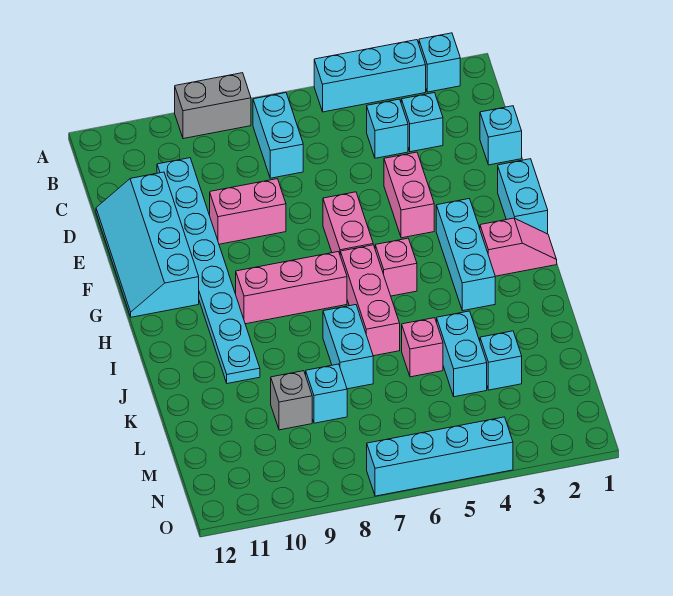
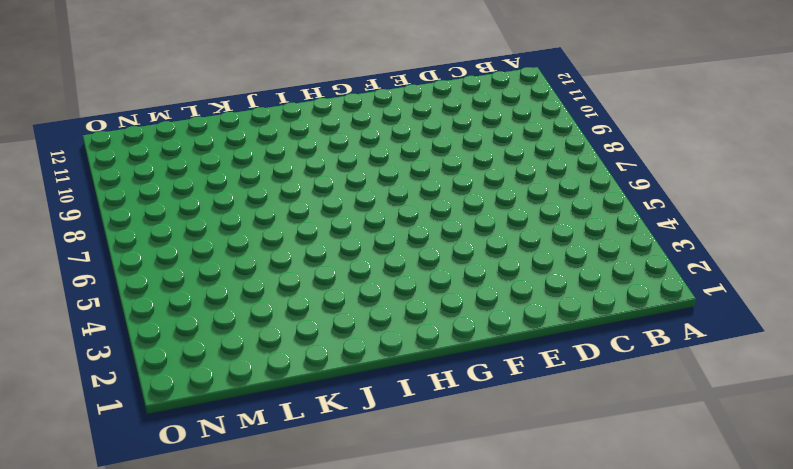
none -> cyan brick A2 level 1
none -> cyan brick A3:A5 level 1
none -> grey brick A8:A9 level 1

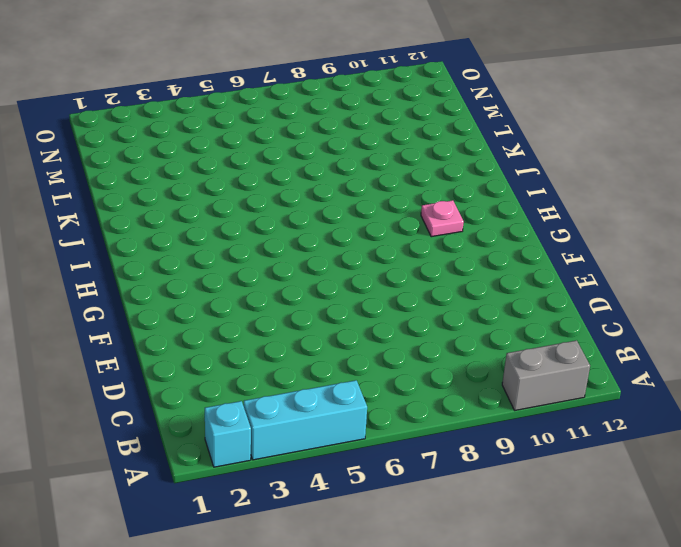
grey brick A10:A11 level 1 -> grey brick A8:A9 level 1
pink plate H10 level 1 -> cyan plate C10:J10 level 1
none -> cyan brick B7:C7 level 1
none -> cyan brick C3 level 1
none -> cyan brick C4 level 1

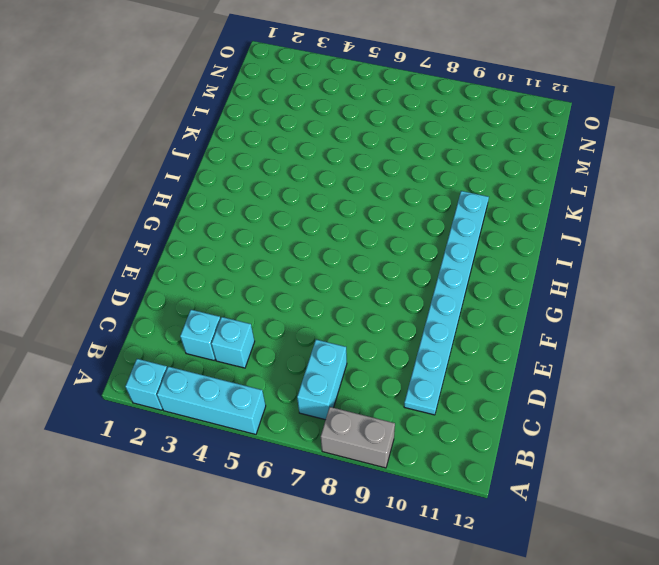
none -> cyan brick D1 level 1
none -> cyan slope D11:G12 level 1 top 11
none -> pink brick E4:F4 level 1

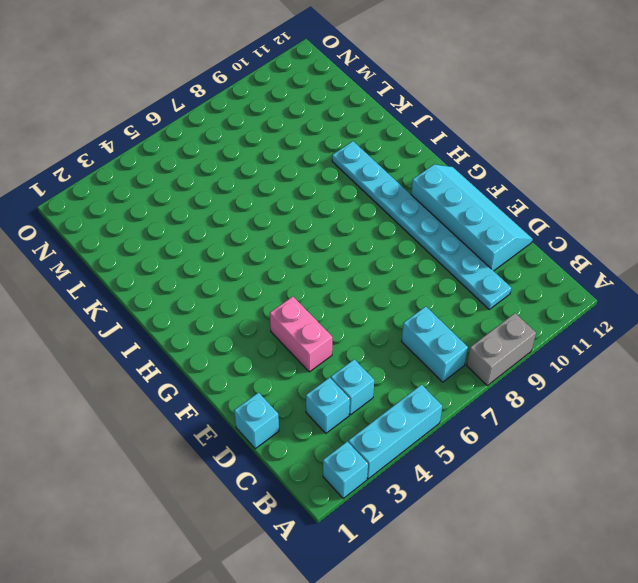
none -> pink brick E8:E9 level 1
none -> cyan brick F1:G1 level 1
none -> pink brick F6:G6 level 1

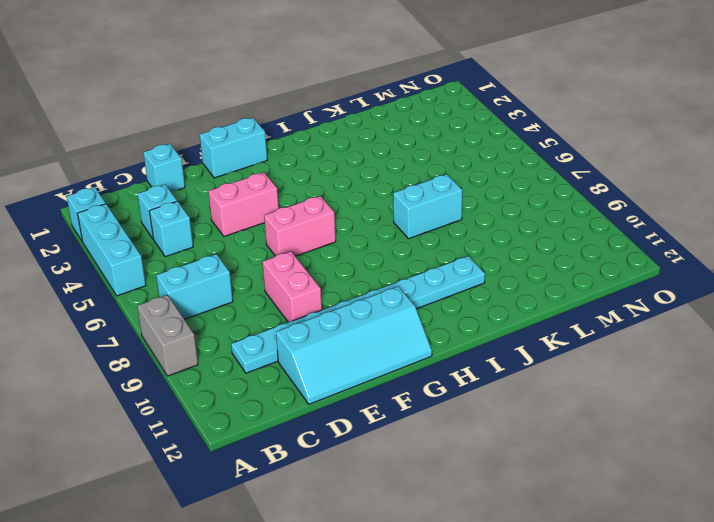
none -> cyan brick G3:I3 level 1
none -> pink slope H1:H2 level 1 top 2
none -> pink brick H5 level 1

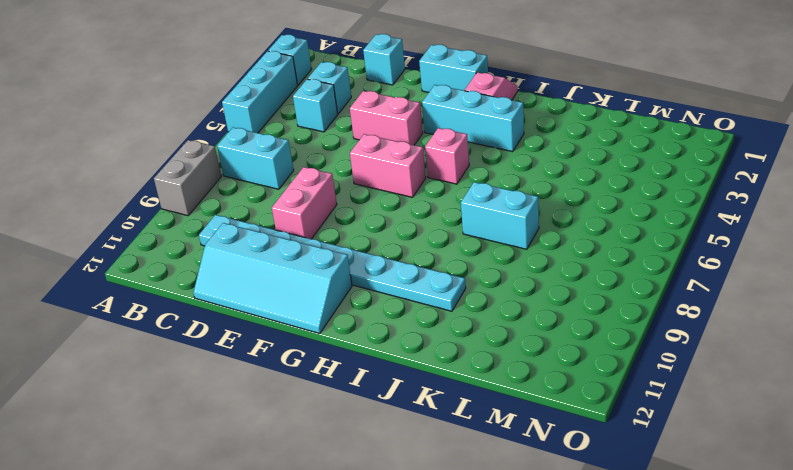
none -> pink brick H6:J6 level 1
none -> pink brick H7:H9 level 1
none -> cyan brick K4:L4 level 1

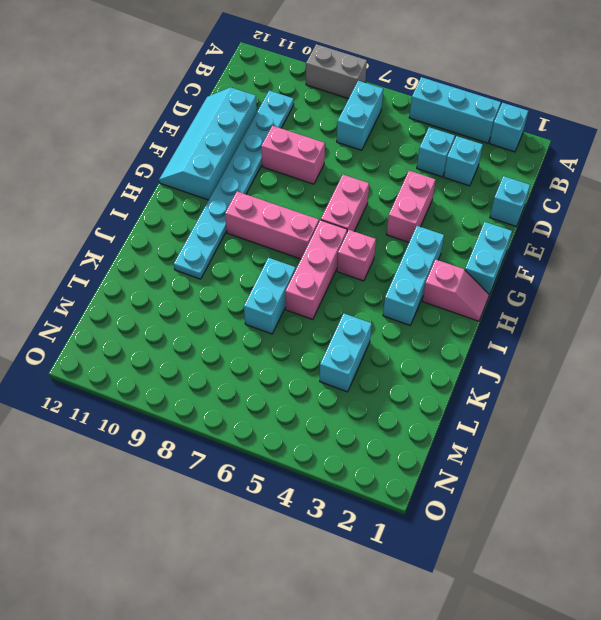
none -> pink brick K5 level 1
none -> cyan brick L3 level 1
none -> cyan brick L8 level 1

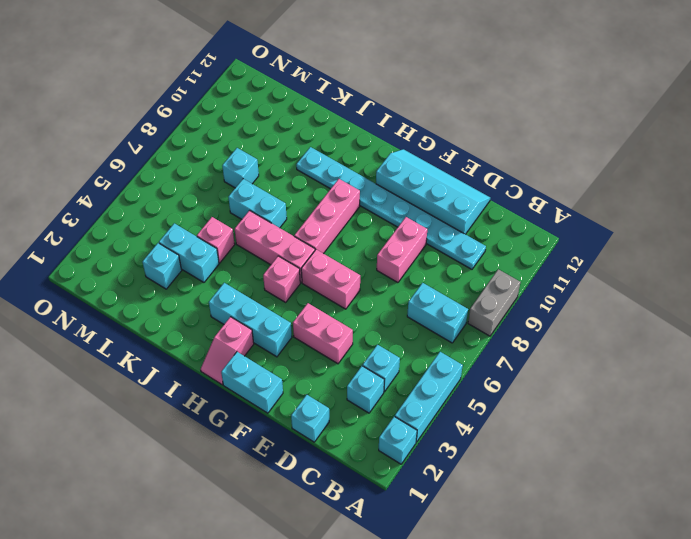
none -> grey brick L9 level 1
none -> cyan brick O4:O7 level 1

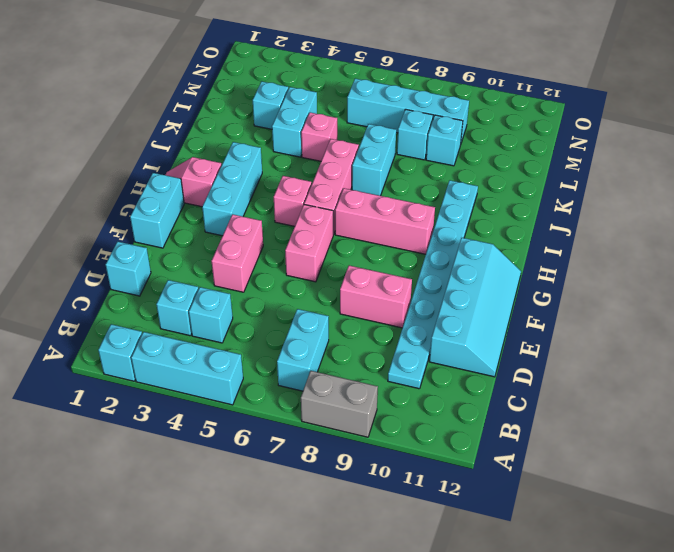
cyan brick L9 level 1 -> grey brick L9 level 1
cyan brick M6:M9 level 1 -> cyan brick O4:O7 level 1

